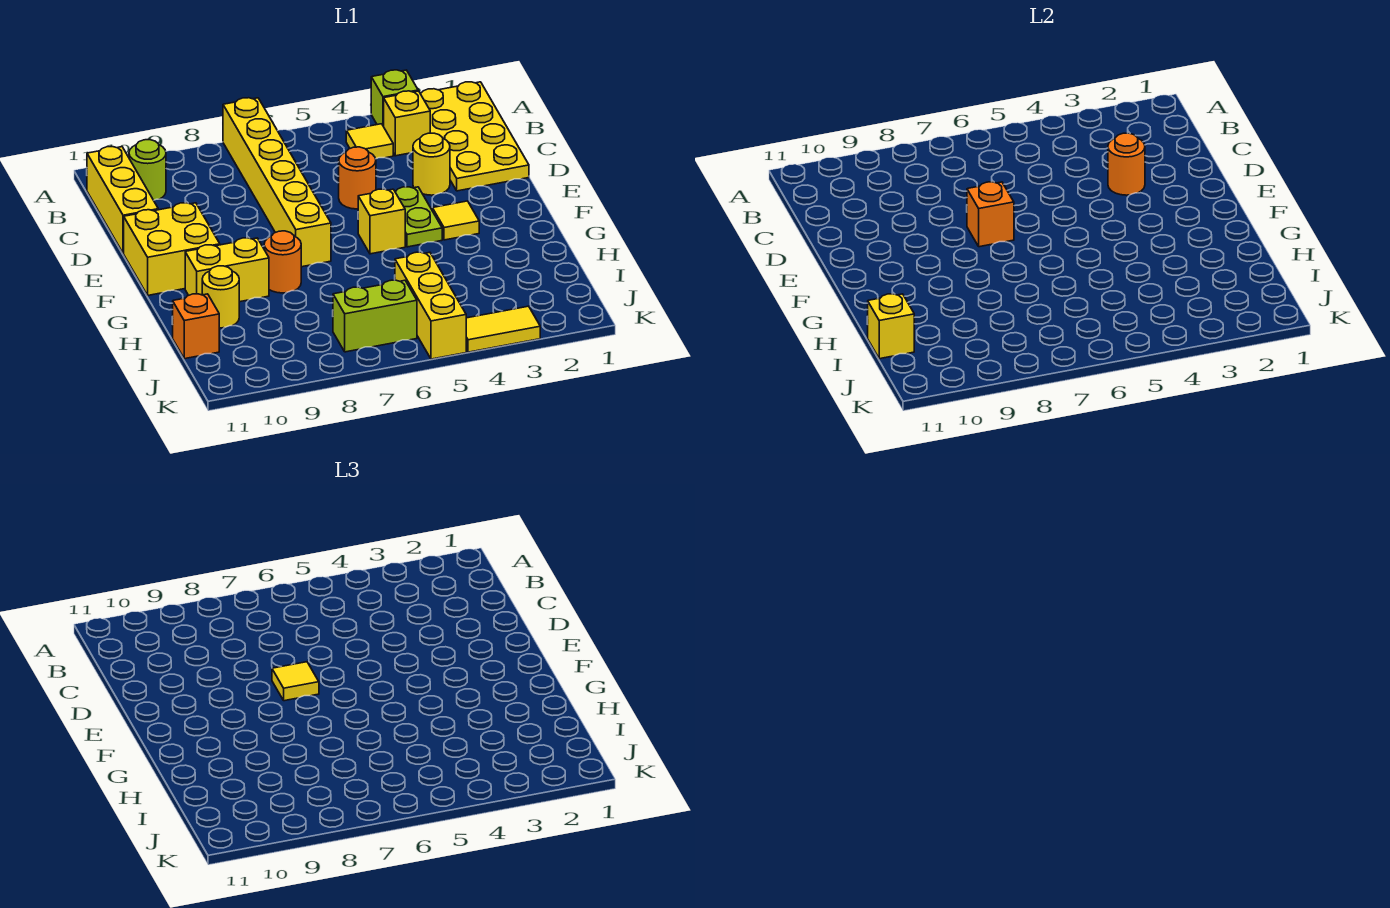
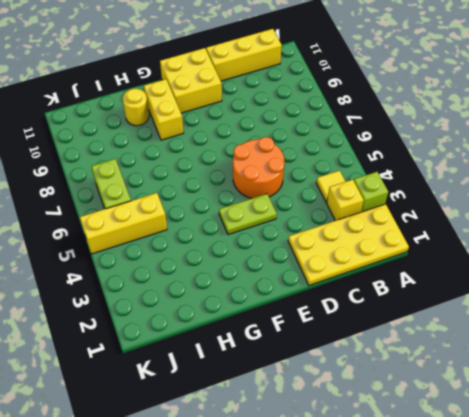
orange round brick D5:E6 level 1 -> orange round brick D5 level 1
none -> yellow brick A7:F7 level 1
none -> lime round brick B10 level 1
none -> yellow round brick D3 level 1

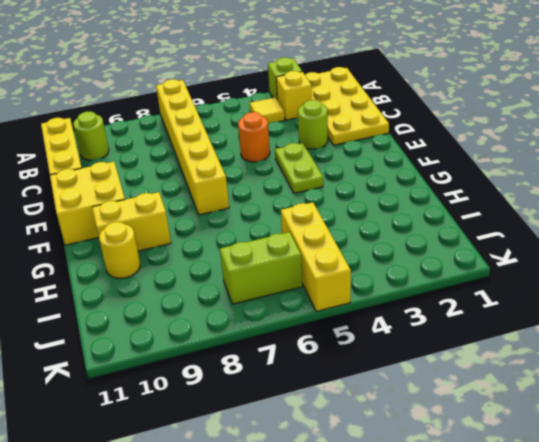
lime round brick D3 level 1 -> yellow round brick D3 level 1
none -> yellow tile F3 level 1
none -> yellow brick F5 level 1
none -> orange round brick G8 level 1

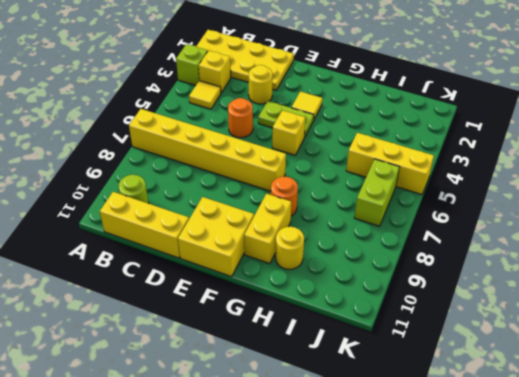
none -> orange brick I11 level 1
none -> yellow tile K3:K4 level 1
none -> orange round brick D3 level 2

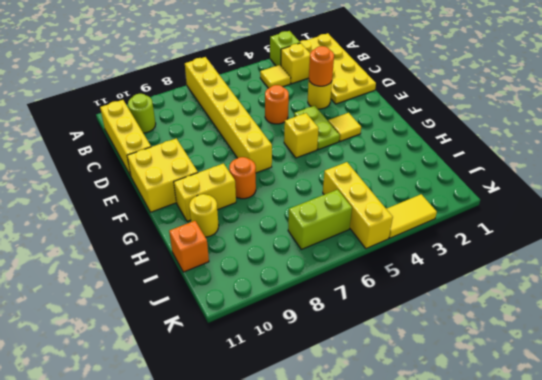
none -> orange brick E7 level 2
none -> yellow brick I11 level 2
none -> yellow tile E7 level 3

